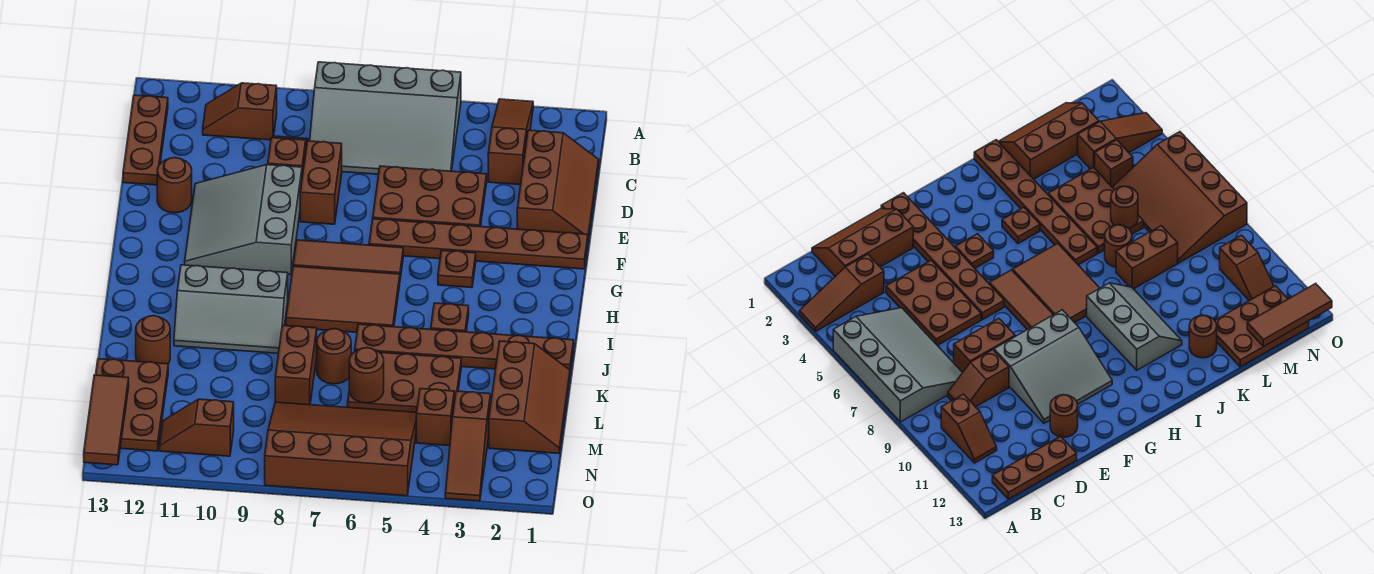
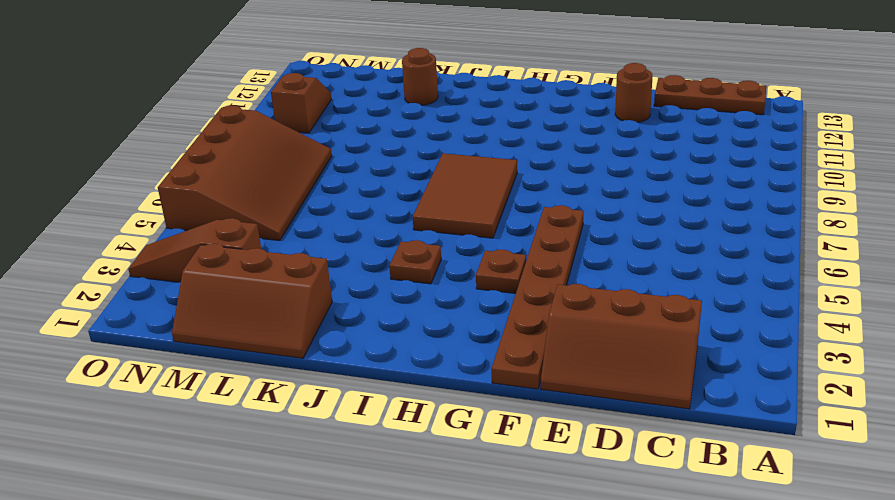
none -> brown slope A3:C3 level 1 top C
none -> grey slope A5:C8 level 1 top A
none -> brown slope B10:B11 level 1 top 10

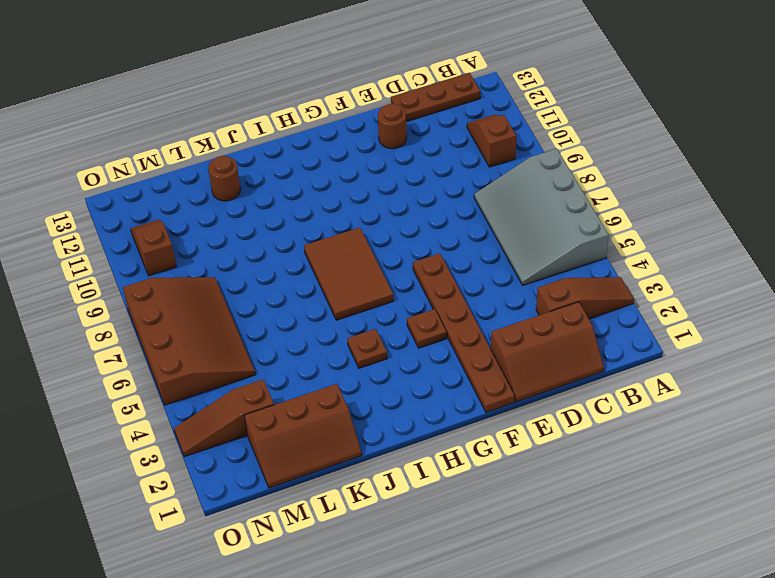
none -> brown slope C9:D9 level 1 top D
none -> brown plate D4:E6 level 1
none -> brown brick D8:E8 level 1

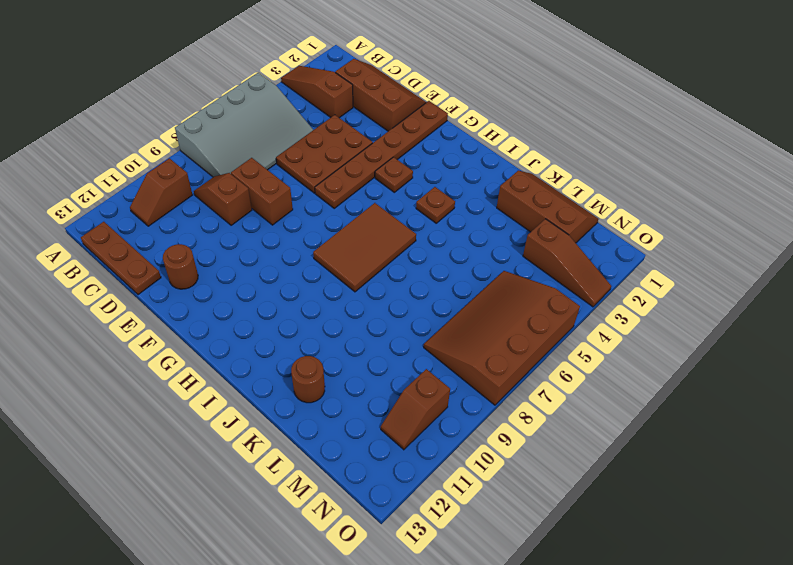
none -> grey slope E9:G11 level 1 top 9
none -> brown tile G6:G8 level 1
none -> grey slope I9:J11 level 1 top I

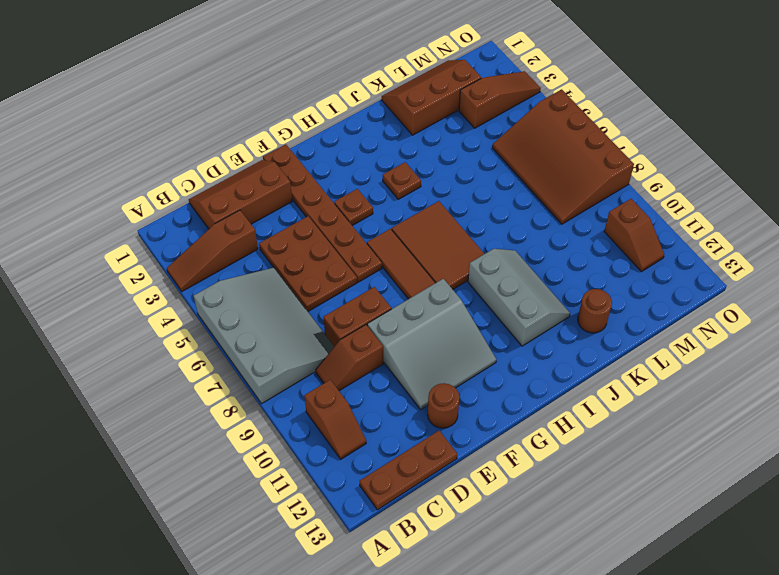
none -> brown plate J1:J6 level 1
none -> brown plate K4:L6 level 1
none -> brown round brick K7 level 1

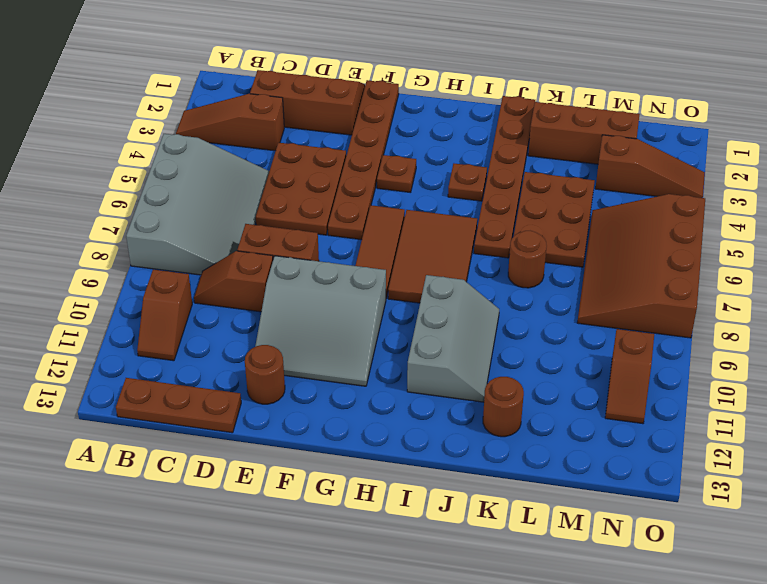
none -> brown brick K8:L8 level 1
none -> brown plate L12:N13 level 1
none -> brown brick M4 level 1

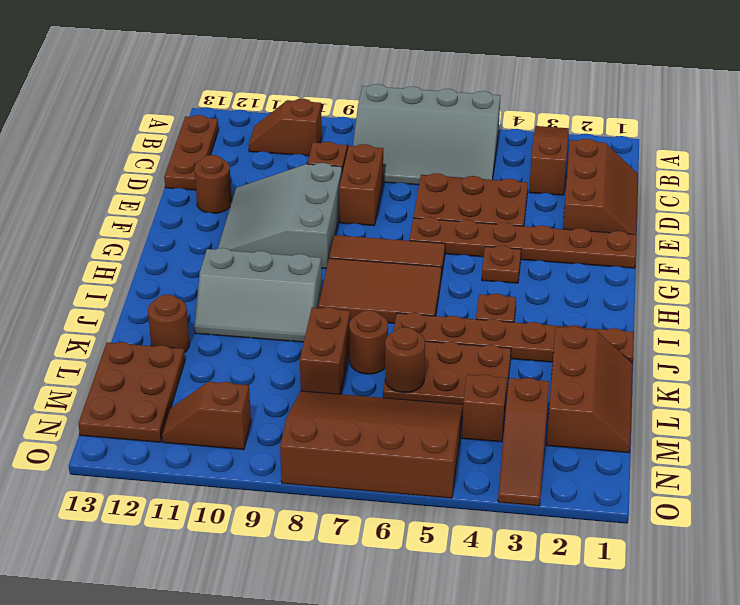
none -> brown tile M13:O13 level 2

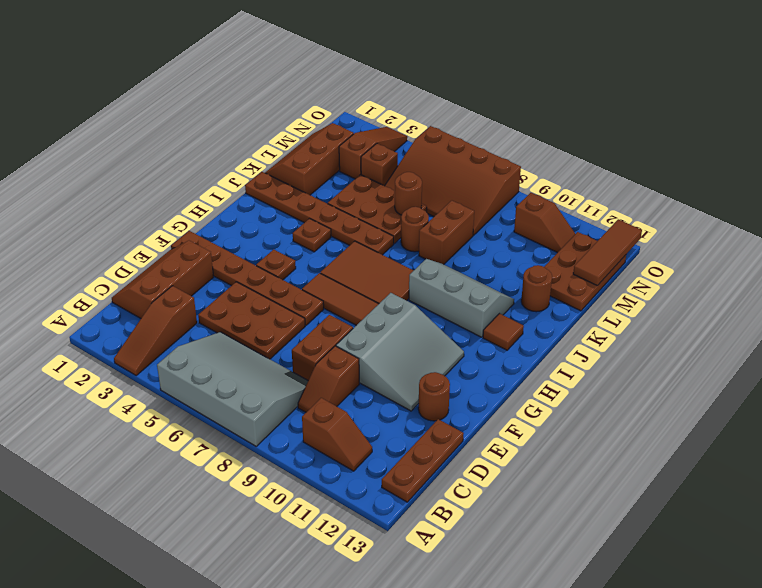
brown tile I12 level 1 -> none

